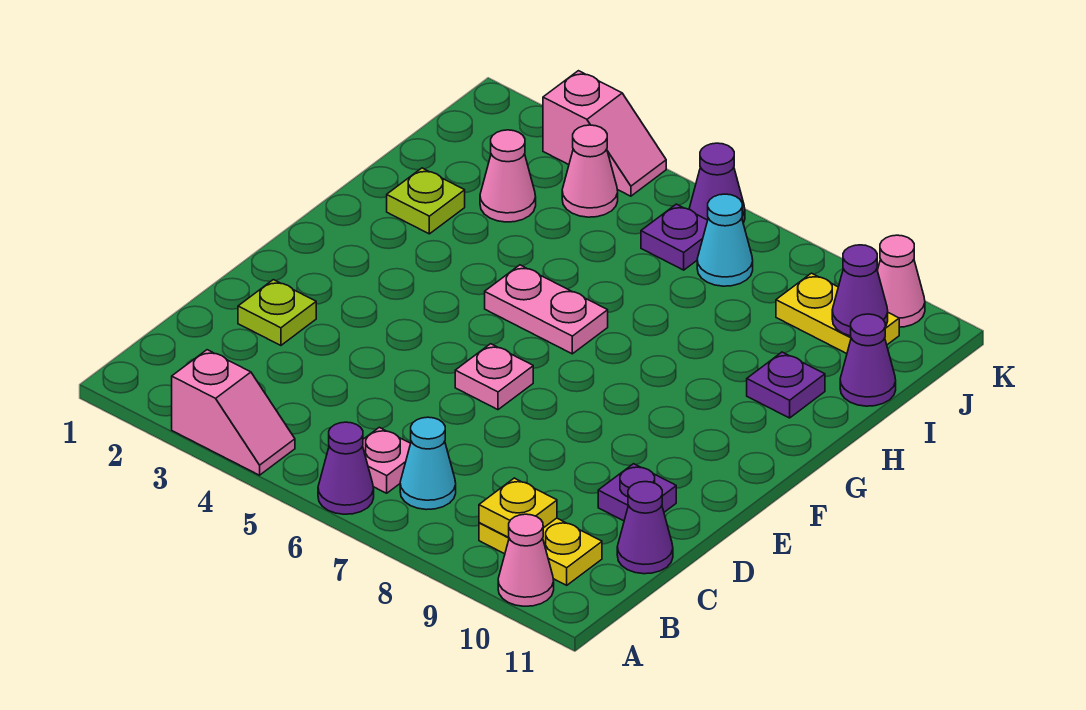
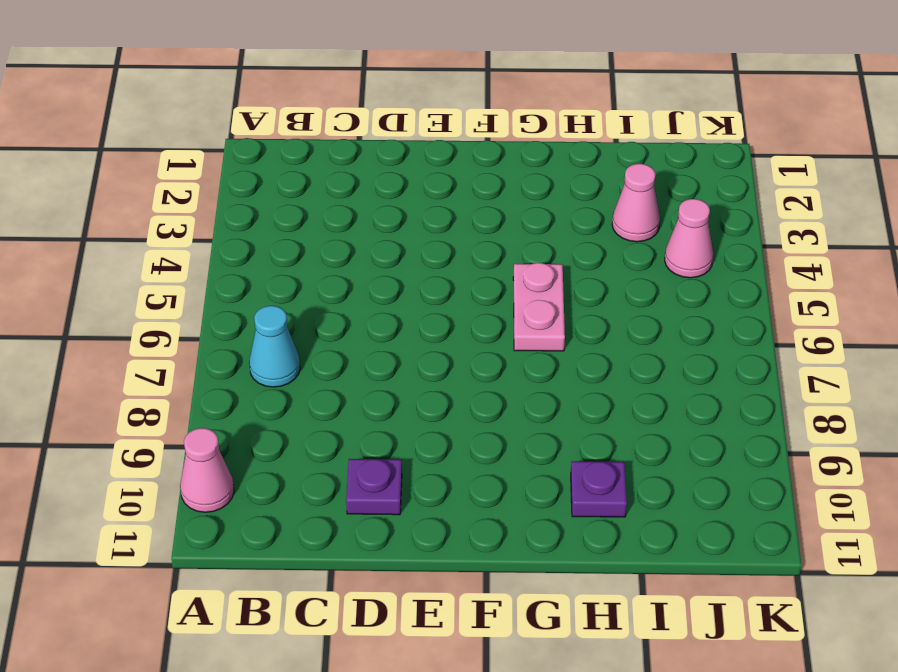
none -> pink slope A3:A4 level 1 top 3
none -> purple cone A6 level 1
none -> pink plate B6 level 1

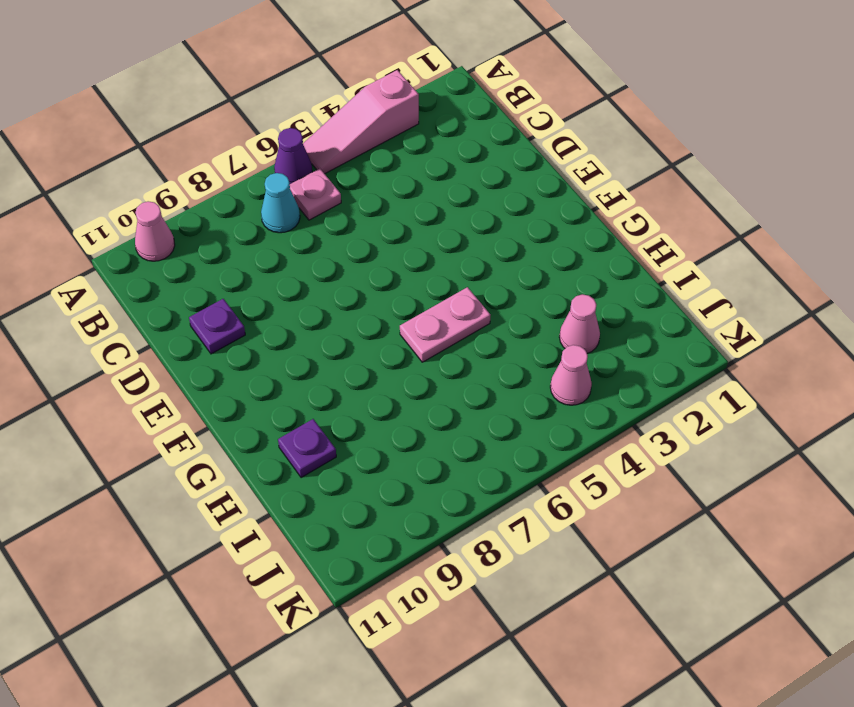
pink slope A3:A5 level 1 top 3 -> pink slope A3:A4 level 1 top 3
none -> yellow plate B9:B10 level 1
none -> purple cone C11 level 1
none -> lime plate D2 level 1

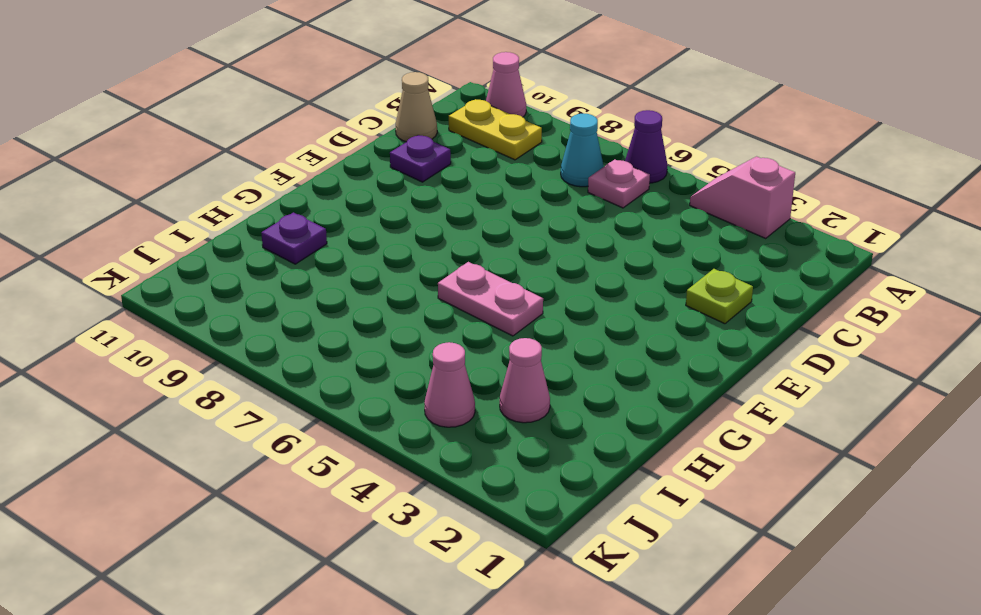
tan cone C11 level 1 -> purple cone C11 level 1
none -> pink plate E6 level 1
none -> lime plate H2 level 1
none -> purple cone I11 level 1

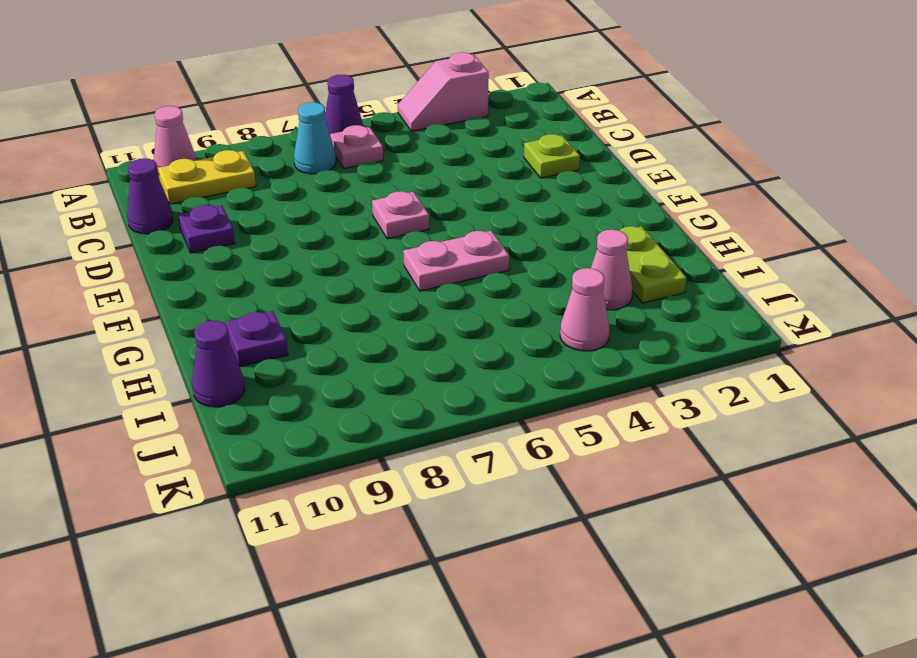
lime plate H2:I2 level 1 -> lime plate H2 level 1
none -> purple plate J6 level 1
none -> cyan cone J7 level 1
none -> yellow plate J9:J10 level 1

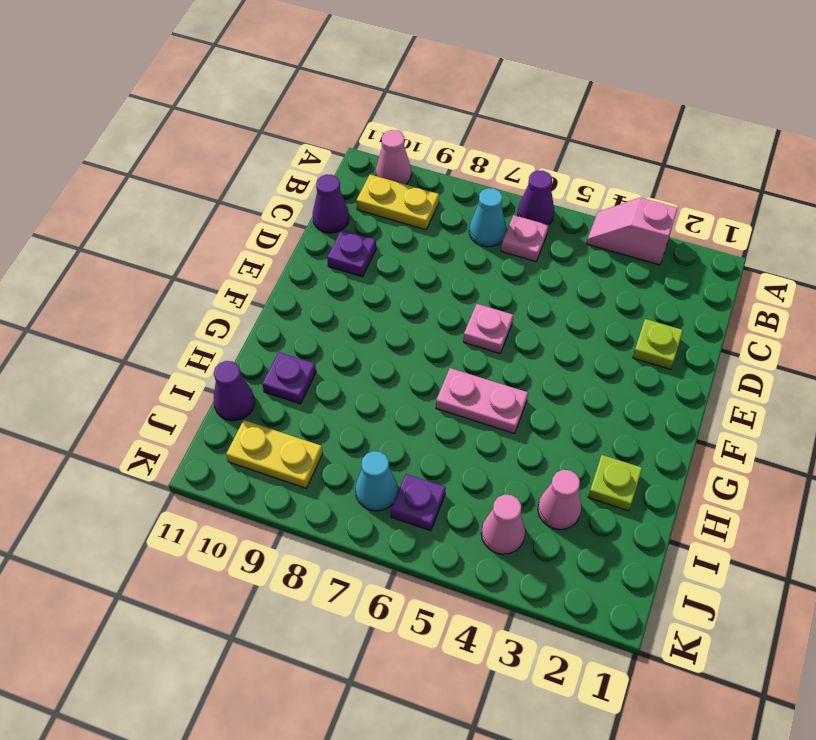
none -> pink slope K3:K4 level 1 top 3
none -> purple cone K6 level 1
none -> pink cone K10 level 1

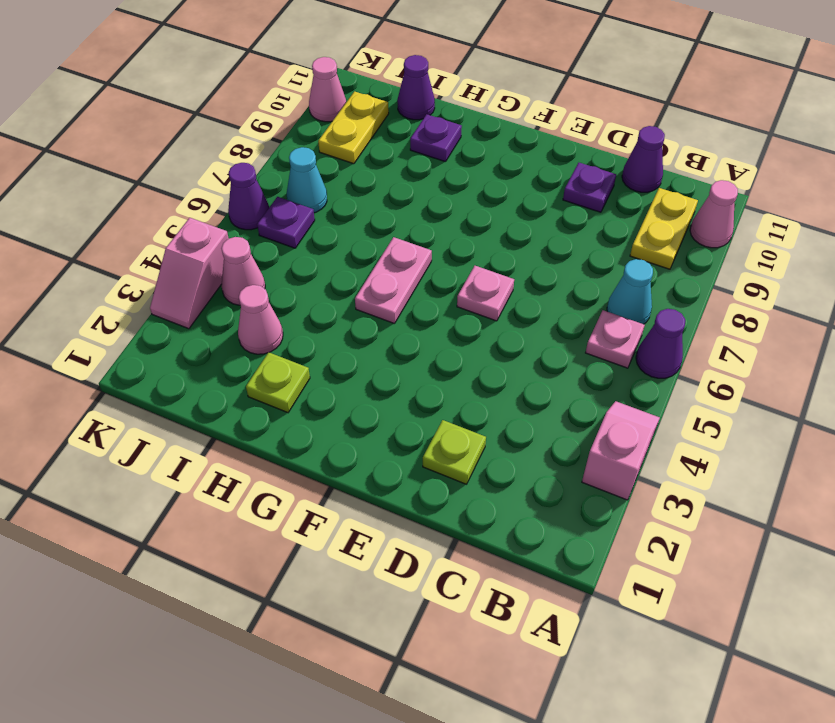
pink slope K3:K4 level 1 top 4 -> pink slope K3:K4 level 1 top 3
none -> yellow plate B9 level 2
none -> purple cone J10 level 2

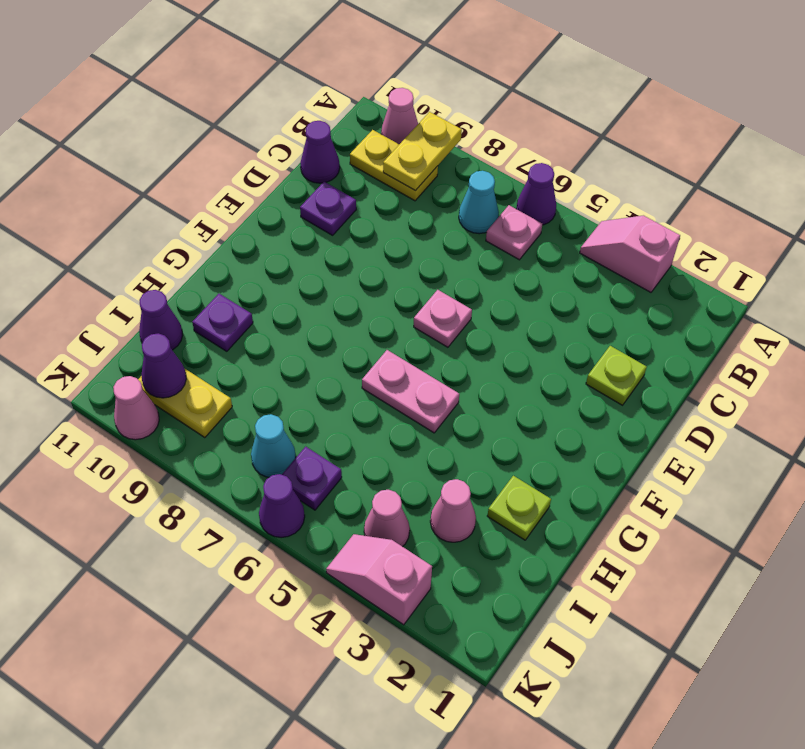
yellow plate A9:B9 level 2 -> yellow plate B9 level 2

